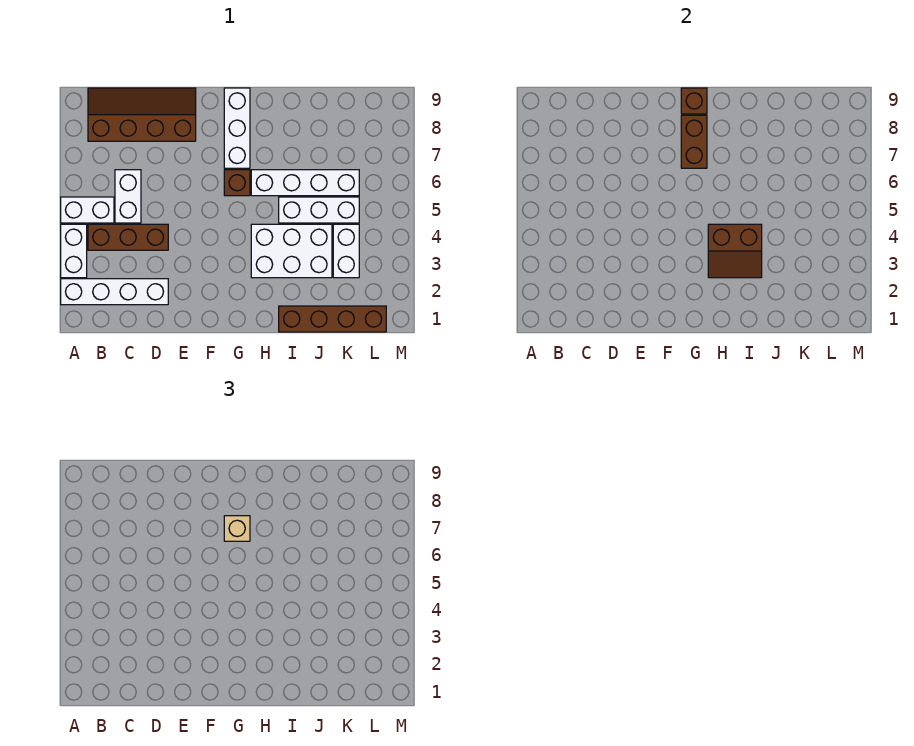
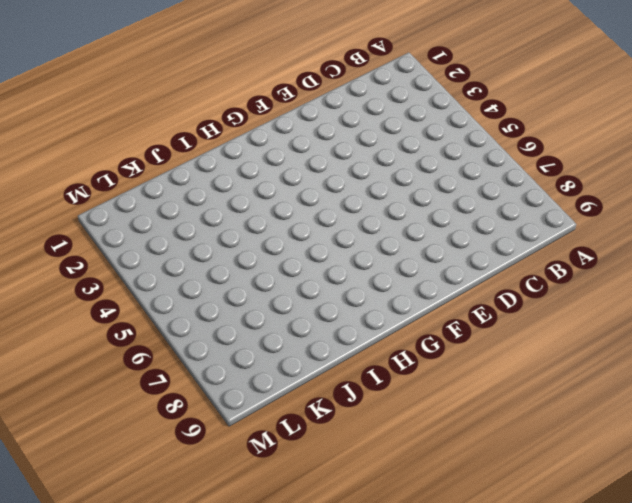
none -> white brick A2:D2 level 1
none -> white brick A3:A4 level 1
none -> white brick A5:B5 level 1

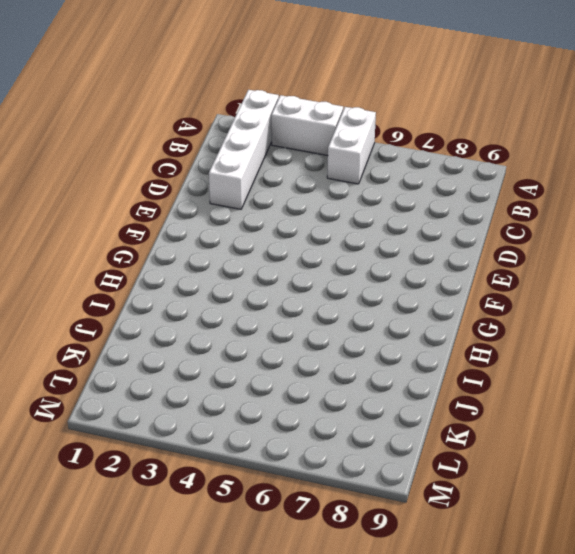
none -> brown brick B4:D4 level 1
none -> brown slope B8:E9 level 1 top 8
none -> white brick C5:C6 level 1

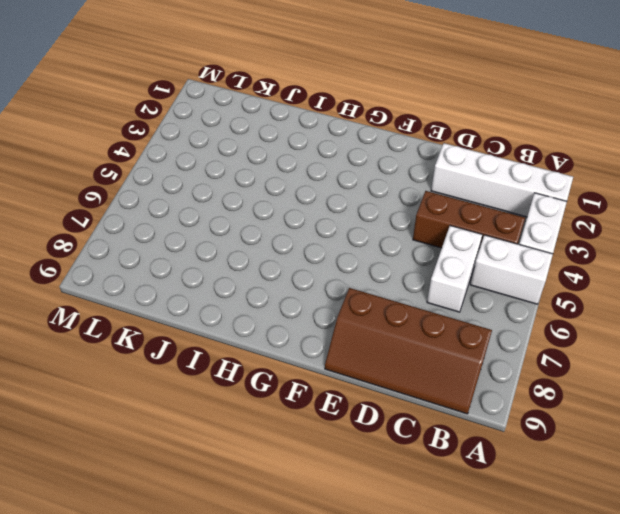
none -> brown brick G6 level 1
none -> white brick G7:G9 level 1
none -> white brick H3:J4 level 1

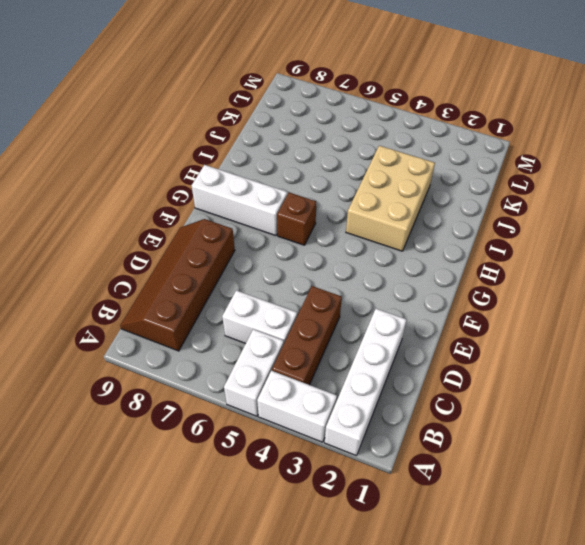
tan brick H3:J4 level 1 -> white brick H3:J4 level 1
none -> white brick H6:K6 level 1
none -> brown brick I1:L1 level 1
none -> white brick I5:K5 level 1

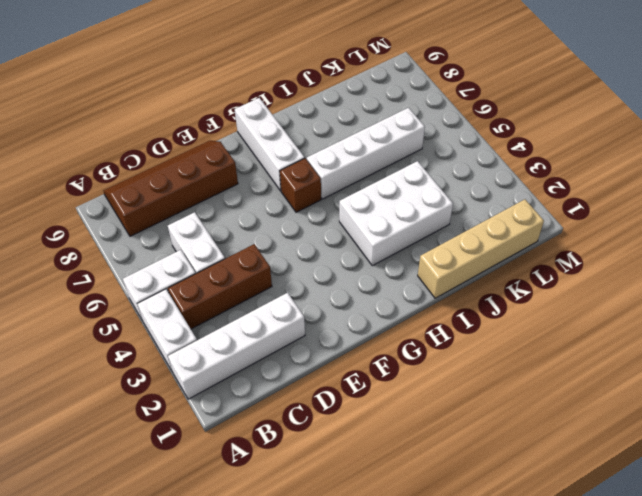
tan brick I1:L1 level 1 -> brown brick I1:L1 level 1
none -> white brick I5:K5 level 1
none -> white brick K3:K4 level 1
none -> brown brick G7:G8 level 2

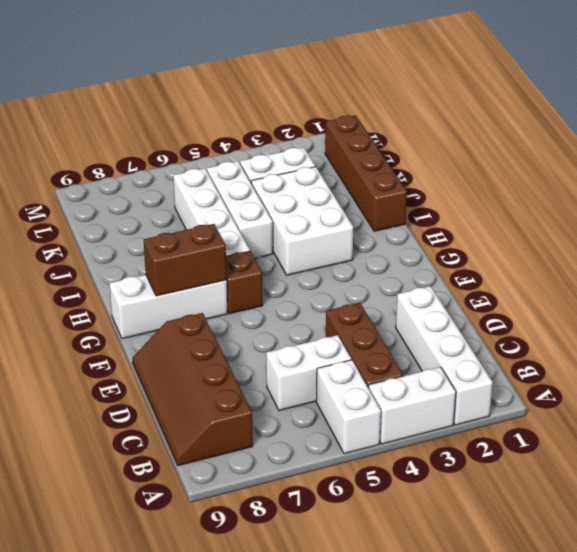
none -> brown brick G9 level 2
none -> brown slope H3:I4 level 2 top 4
none -> tan brick G7 level 3

